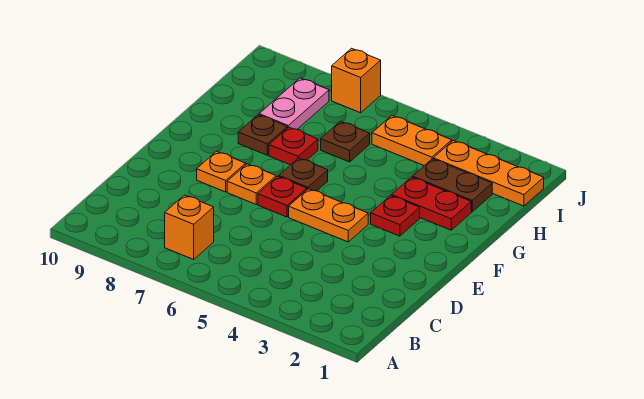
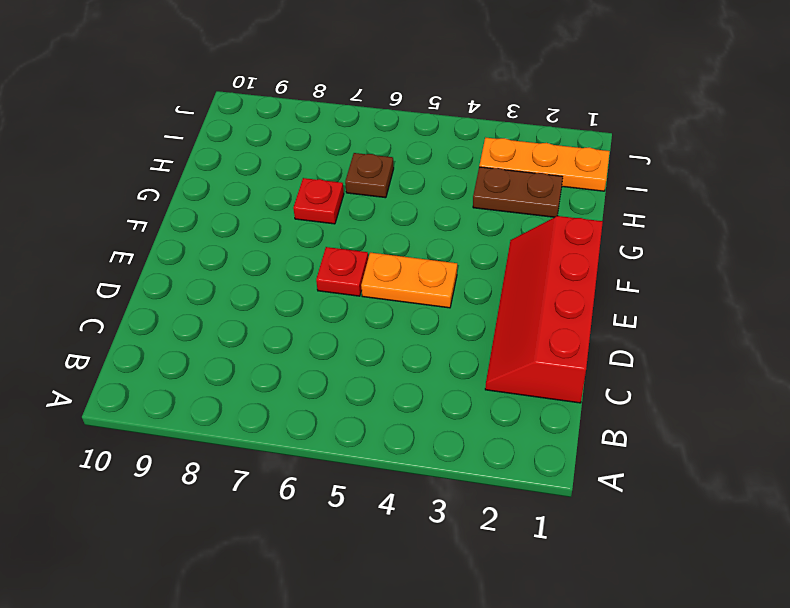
red slope C1:F2 level 1 top 1 -> none
none -> orange brick B7 level 1
none -> orange plate E7 level 1
none -> orange plate E8 level 1

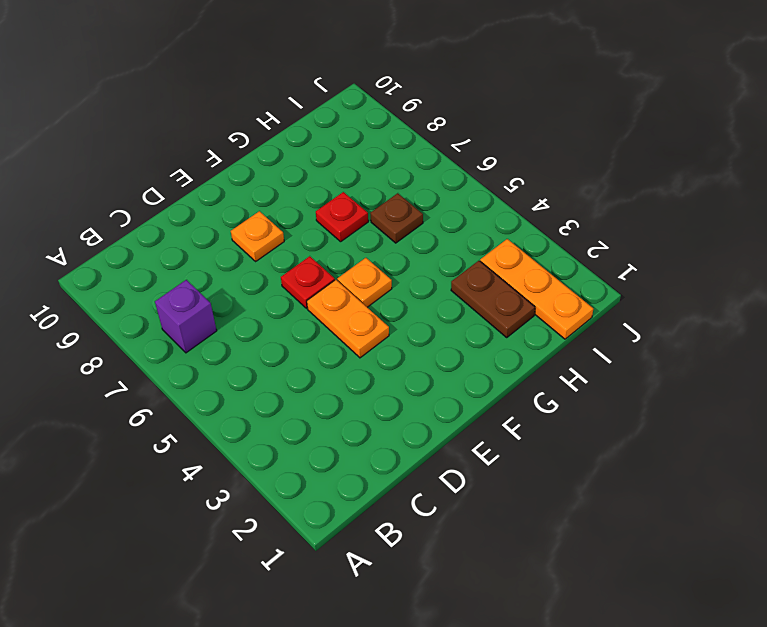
purple brick B7 level 1 -> orange brick B7 level 1
orange plate F5 level 1 -> orange plate E7 level 1
none -> red plate F3 level 1
none -> brown plate F6 level 1
none -> red plate G2:G3 level 1

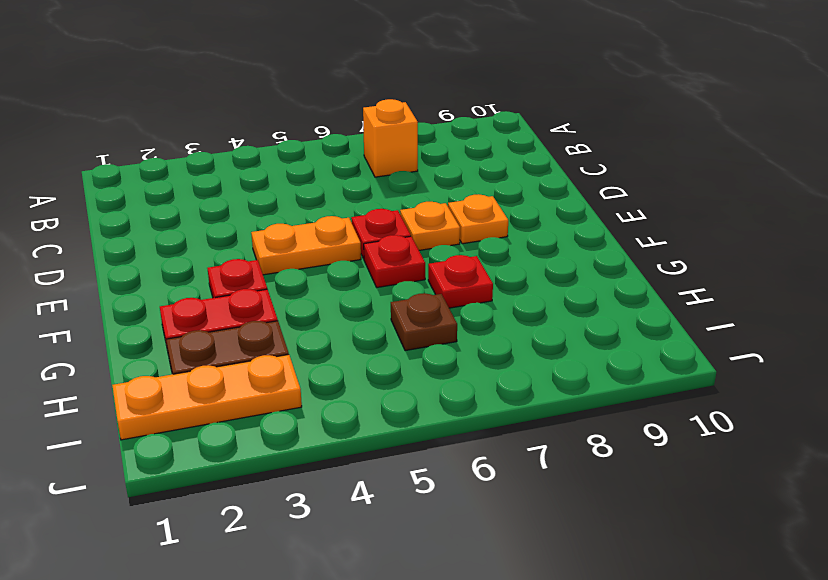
red plate F6 level 1 -> brown plate F6 level 1
none -> brown plate G8 level 1
none -> pink plate H8:I8 level 1
none -> orange plate I4:I5 level 1

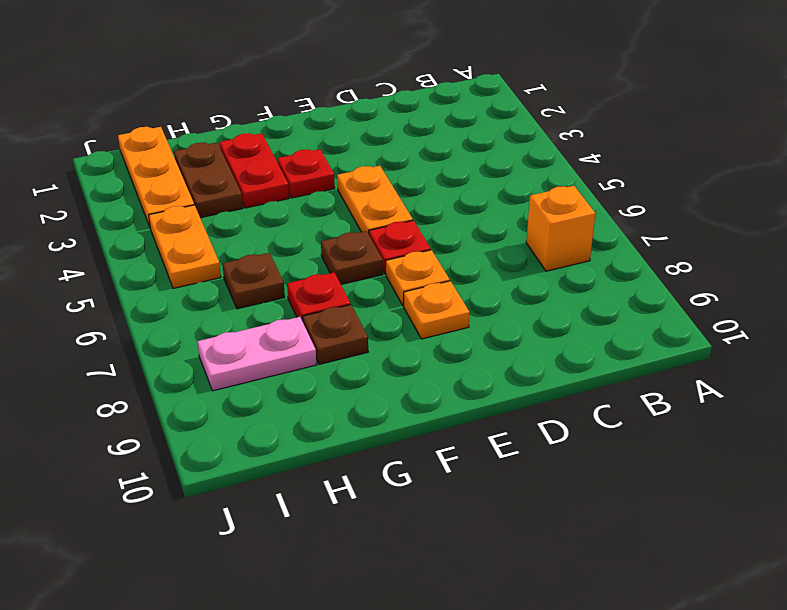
none -> orange brick J7 level 1

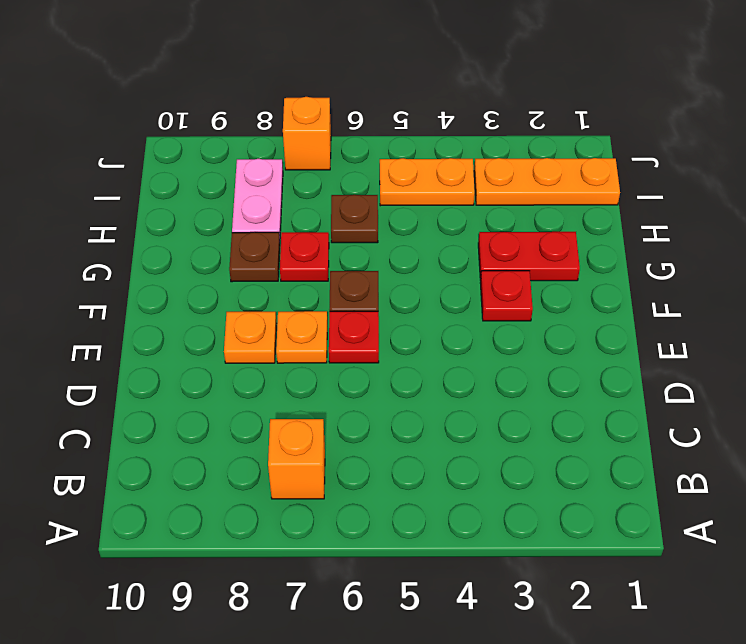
none -> orange plate E4:E5 level 1
none -> brown plate H2:H3 level 1

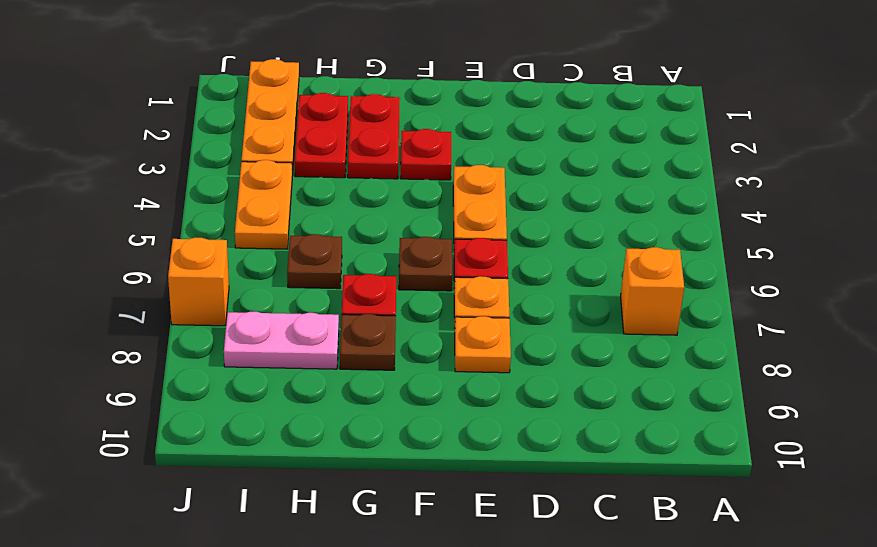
red plate H2:H3 level 1 -> brown plate H2:H3 level 1

